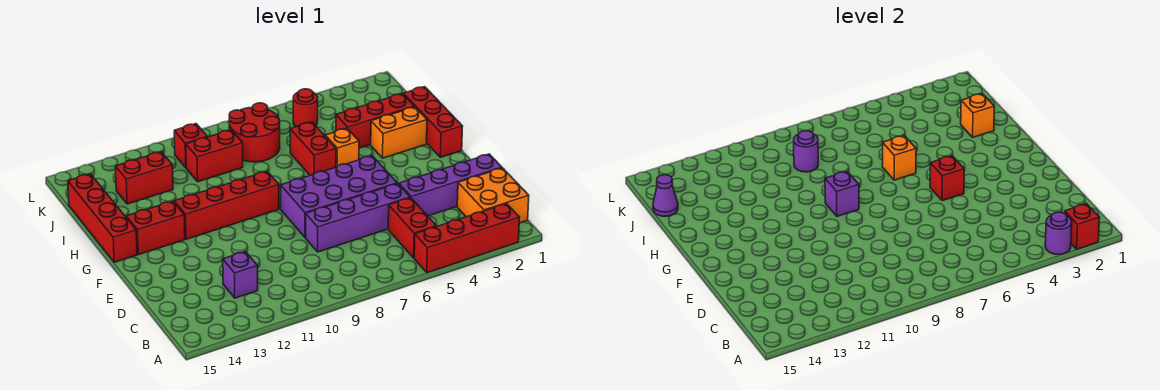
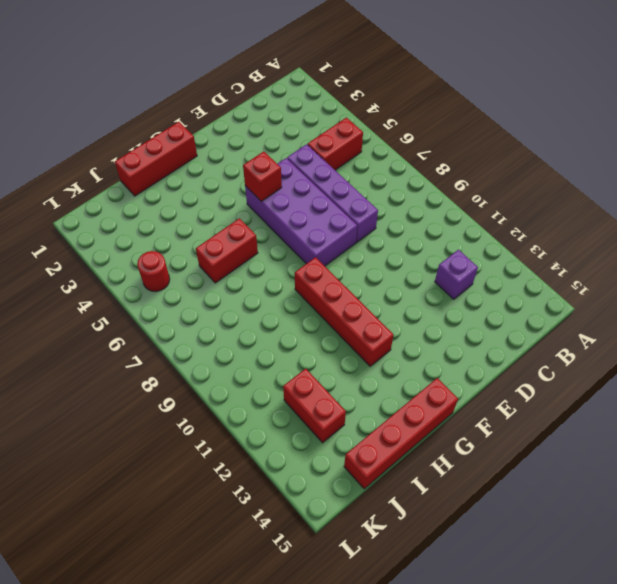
none -> red brick A2:A5 level 1
none -> orange brick B1:C2 level 1
none -> purple brick D1:D4 level 1

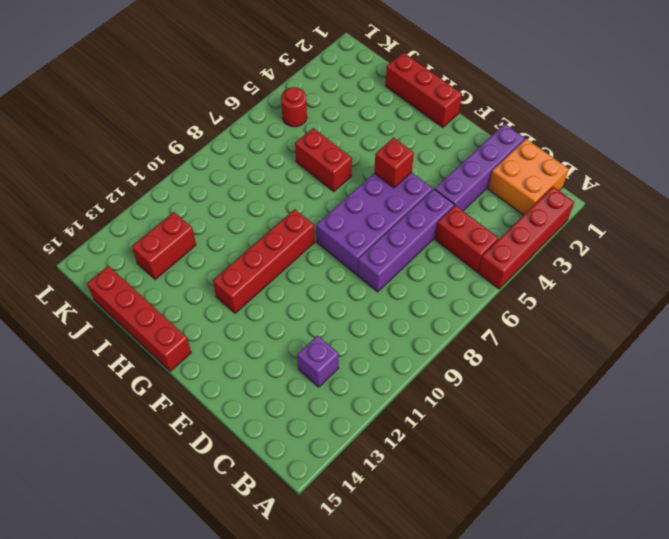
none -> red brick G13:G14 level 1
none -> orange brick H2:H3 level 1
none -> orange brick H5 level 1

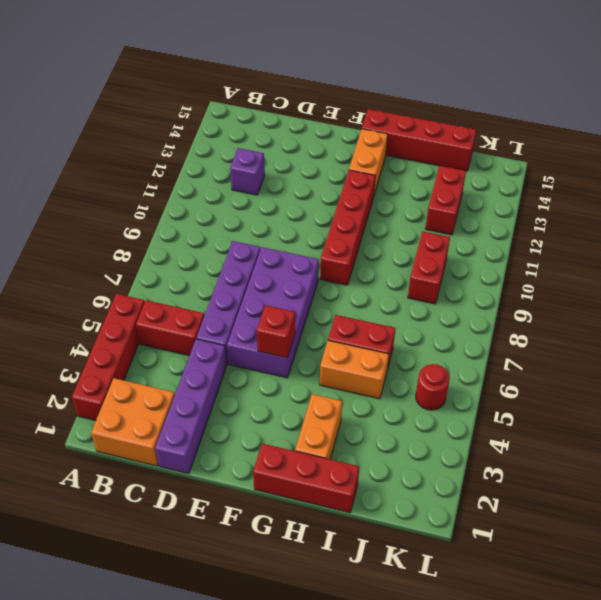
orange brick G13:G14 level 1 -> red brick G13:G14 level 1
orange brick H5:I5 level 1 -> orange brick H5 level 1
none -> red brick I2:I4 level 1
none -> red round brick J7:K8 level 1
none -> red brick K10 level 1

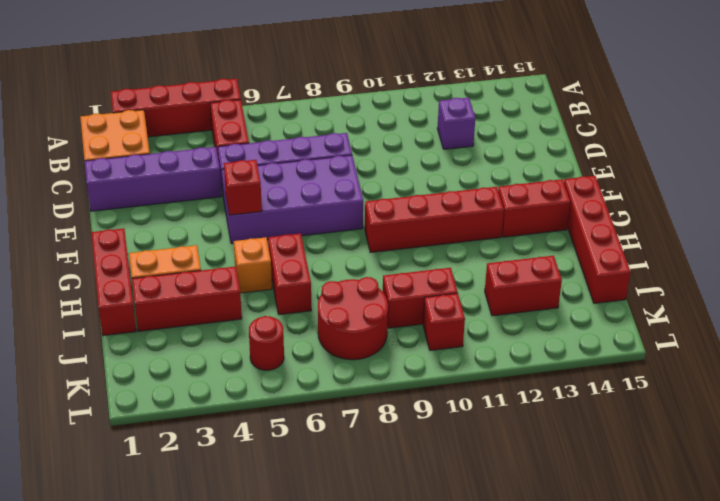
none -> red brick A2 level 2
none -> purple round brick A3 level 2
none -> purple brick G9 level 2

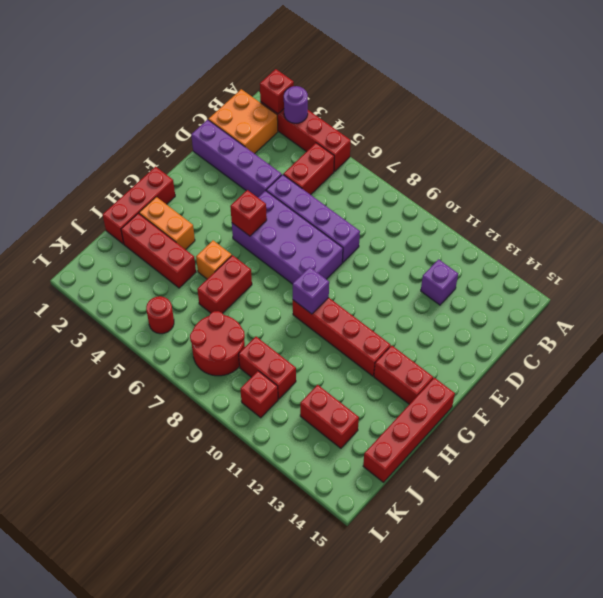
none -> orange brick H6 level 2
none -> orange brick I2 level 2
none -> purple round brick J9 level 2

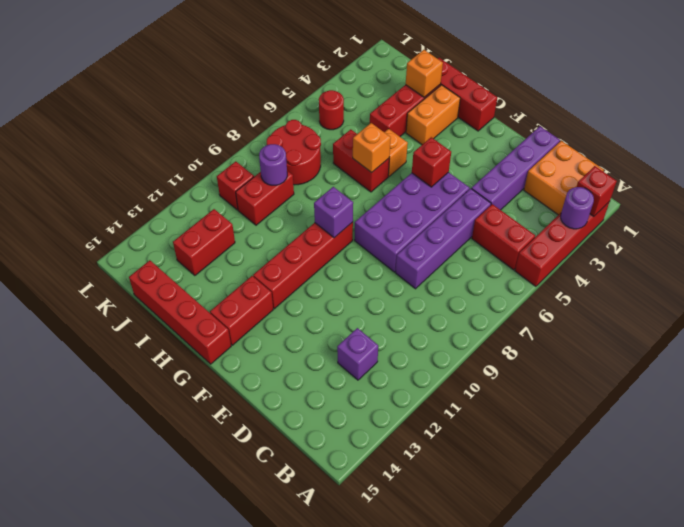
none -> purple cone J15 level 2

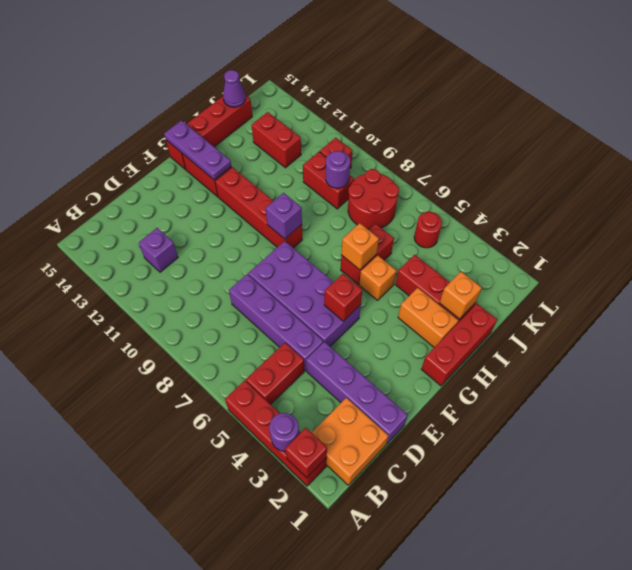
purple plate G13:G15 level 2 -> none

